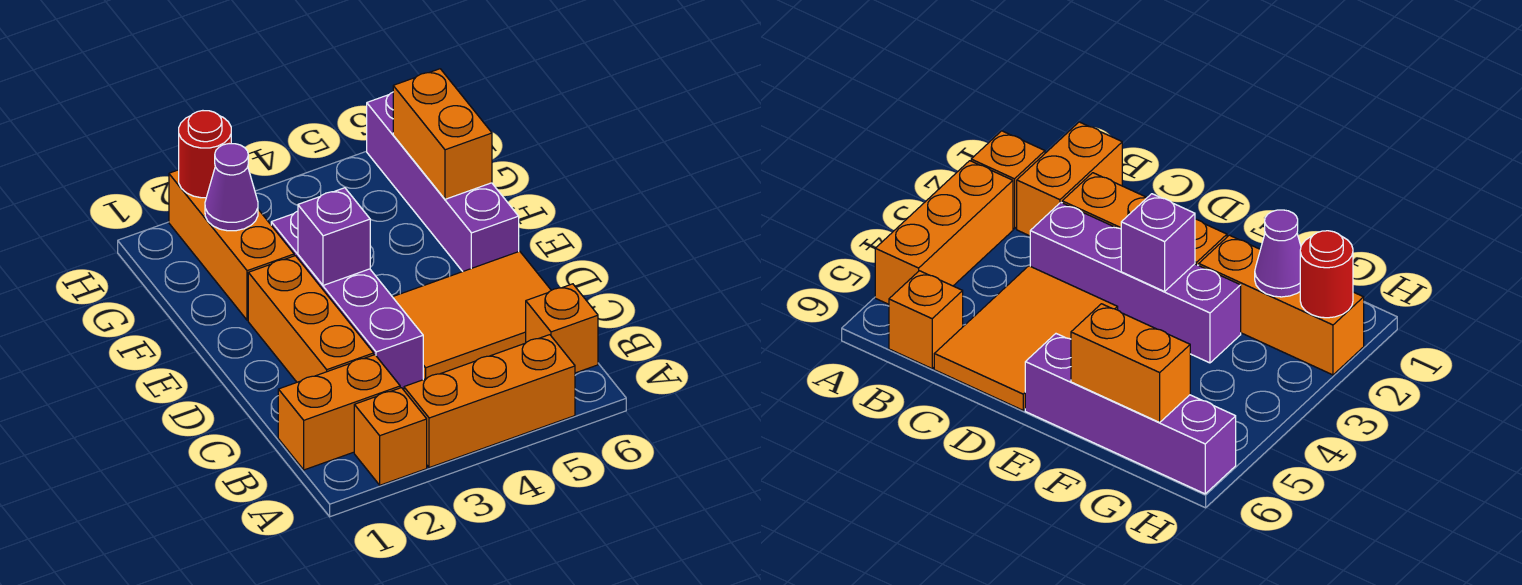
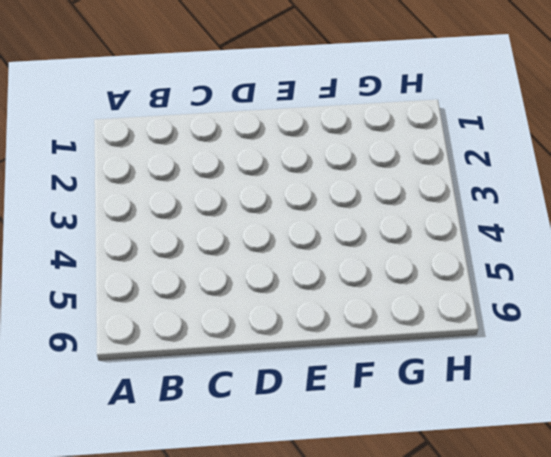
none -> orange brick A2 level 1
none -> orange brick A3:A5 level 1
none -> orange brick B1:B2 level 1

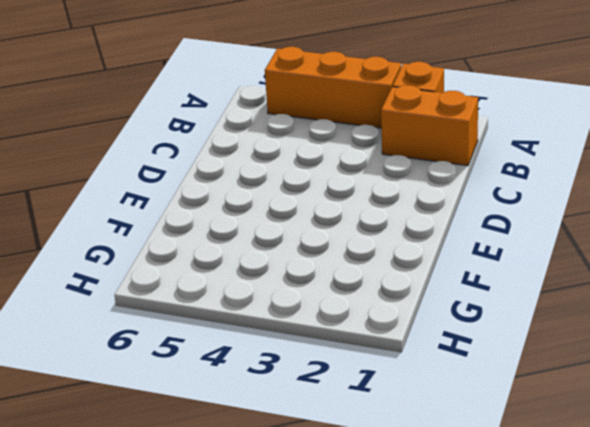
none -> orange brick B6 level 1
none -> orange brick C2:E2 level 1
none -> purple brick C3:F3 level 1

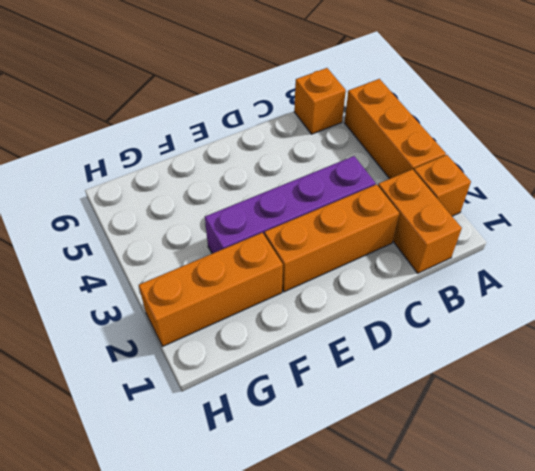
none -> orange tile C4:D6 level 1
none -> purple brick E6:H6 level 1
none -> purple brick E3 level 2

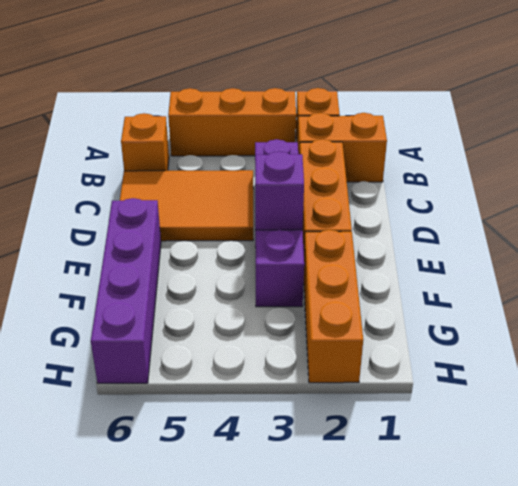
none -> orange brick F6:G6 level 2
none -> purple cone G2 level 2
none -> red round brick H2 level 2

